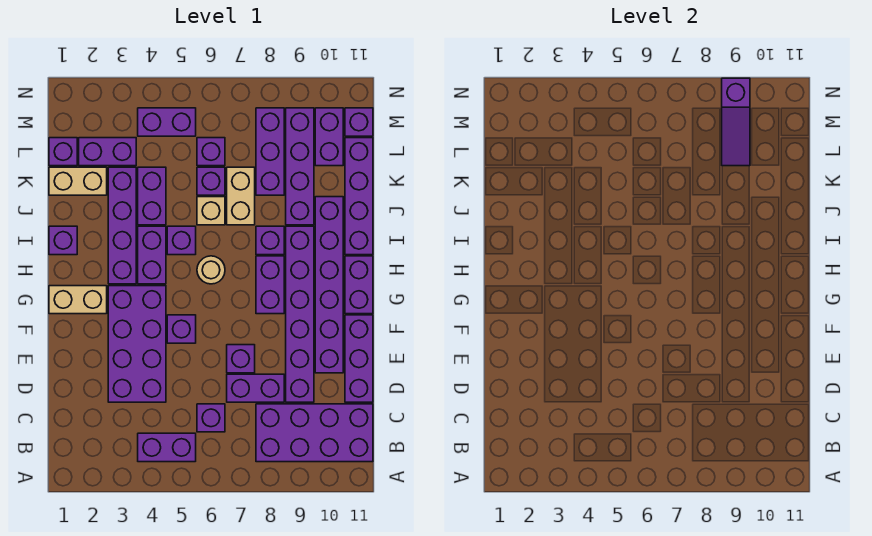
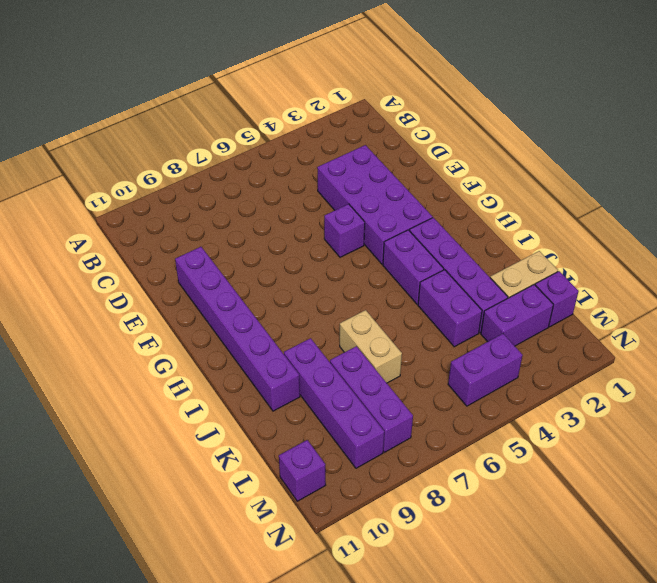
none -> purple brick B4:B5 level 1
none -> purple brick B8:C11 level 1
none -> purple brick C6 level 1
none -> purple brick D7:D8 level 1

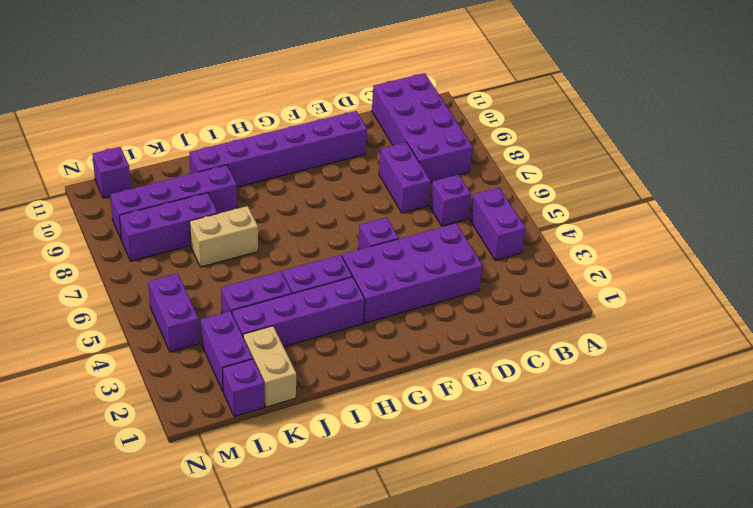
none -> purple brick D9:I9 level 1
none -> purple brick D11:F11 level 1
none -> purple brick E7 level 1
none -> tan brick G1:G2 level 1

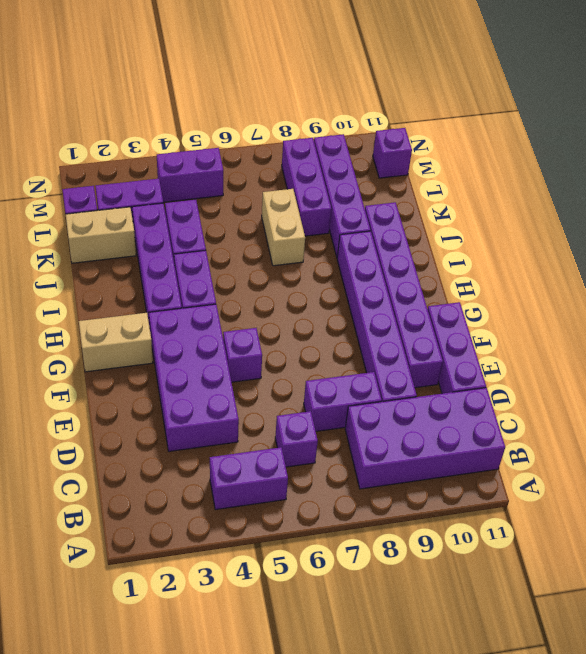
none -> purple brick E7 level 1
none -> purple brick G8:H8 level 1
none -> purple brick G11:H11 level 1
none -> tan round brick H6 level 1

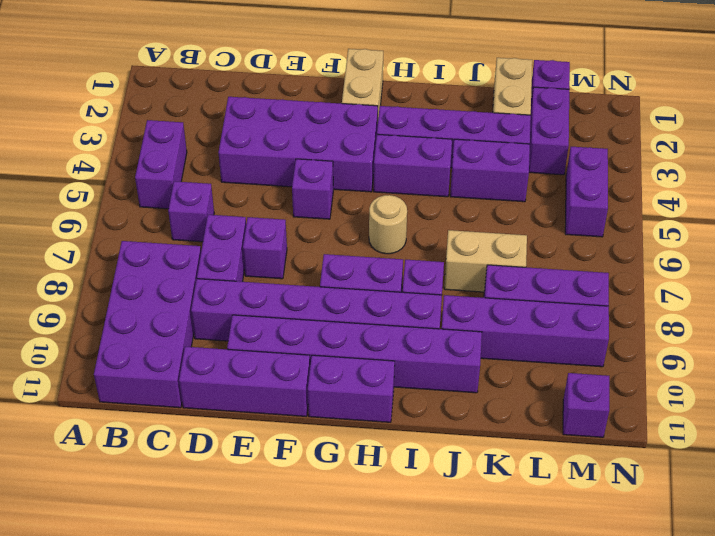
none -> purple brick I1 level 1
none -> purple brick I5 level 1
none -> purple brick I11:L11 level 1
none -> tan brick J6 level 1

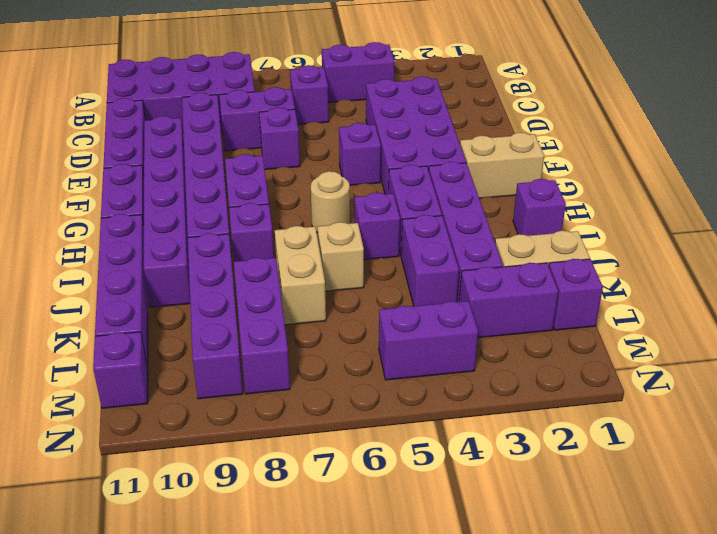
none -> purple brick K6 level 1
none -> purple brick L6 level 1
none -> purple brick L10:M10 level 1
none -> purple slope L9:N9 level 2 top N

